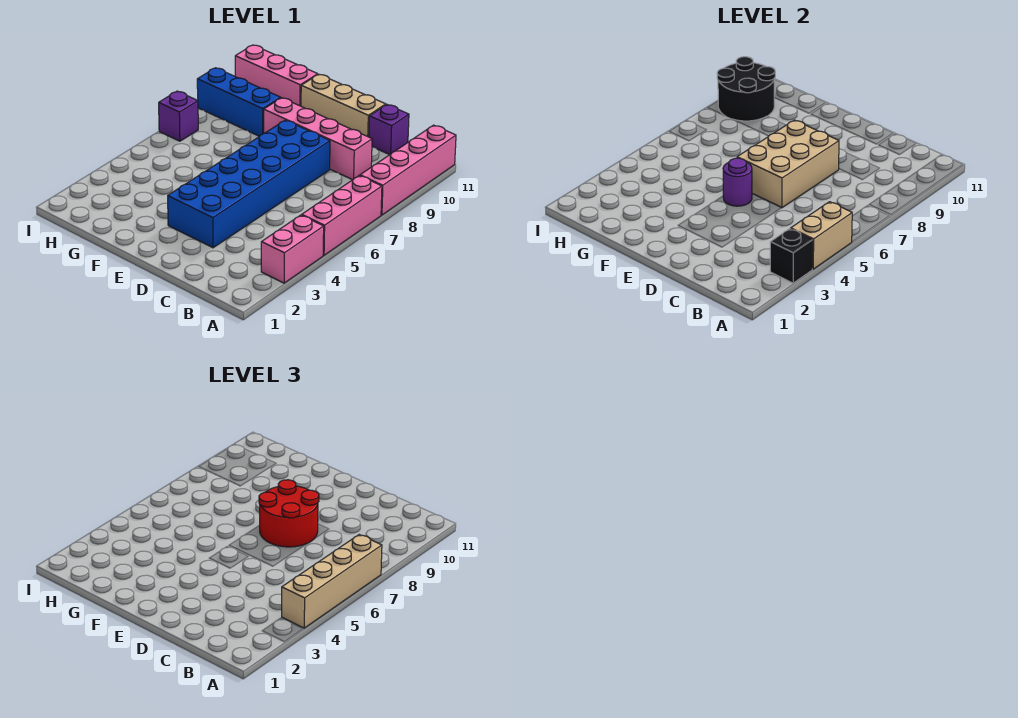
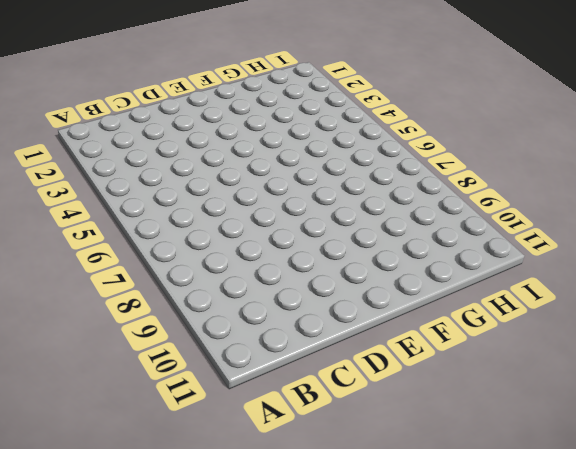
none -> pink brick A3:A4 level 1
none -> pink brick A5:A7 level 1
none -> pink brick A8:A11 level 1

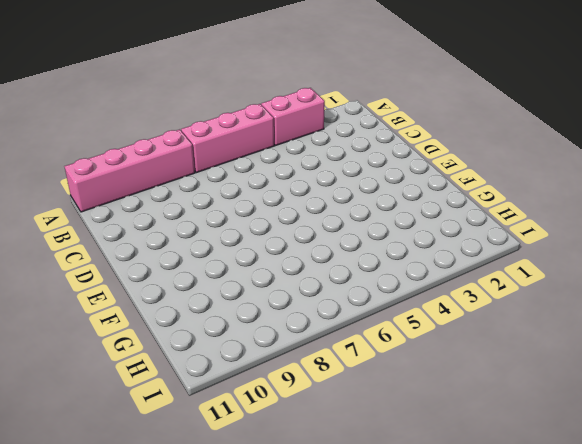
none -> pink brick C9:F9 level 1
none -> purple brick C11 level 1
none -> blue brick D3:E8 level 1

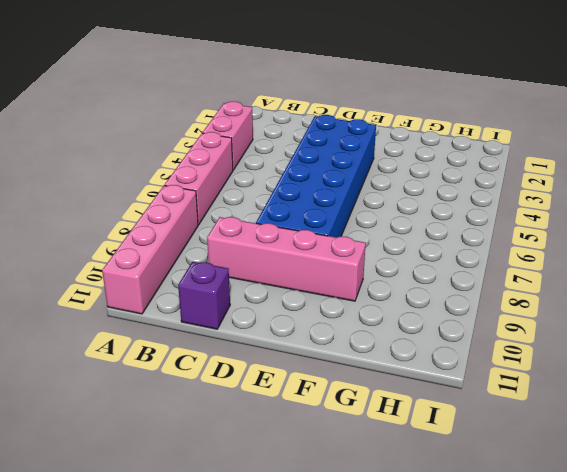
none -> tan brick D11:F11 level 1
none -> blue brick G9:I9 level 1
none -> pink brick G11:I11 level 1

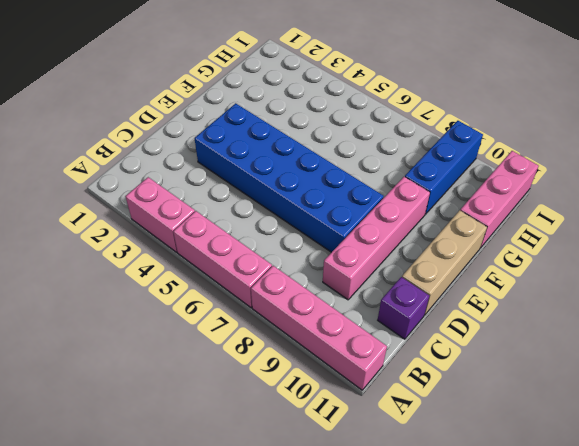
none -> purple brick I7 level 1
none -> black brick A3 level 2
none -> tan brick A4:A5 level 2

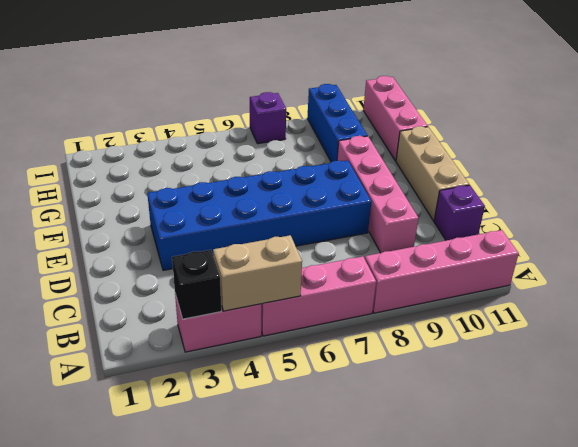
none -> tan brick D6:E8 level 2
none -> purple round brick E5 level 2
none -> black round brick H9:I10 level 2

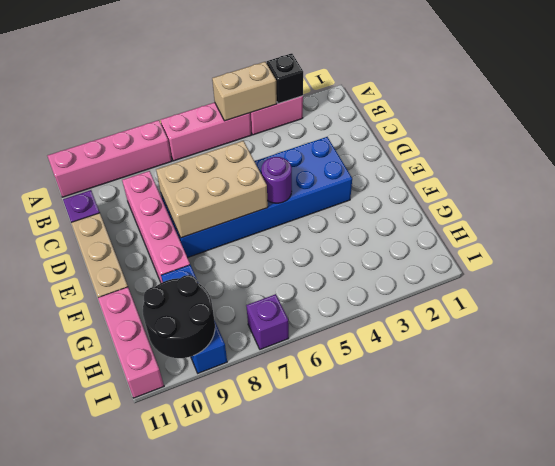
none -> tan brick A4:A7 level 3
none -> red round brick D7:E8 level 3

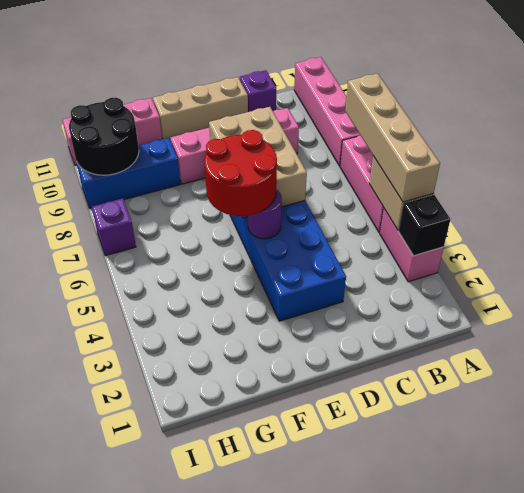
red round brick E5:F6 level 3 -> red round brick D7:E8 level 3

